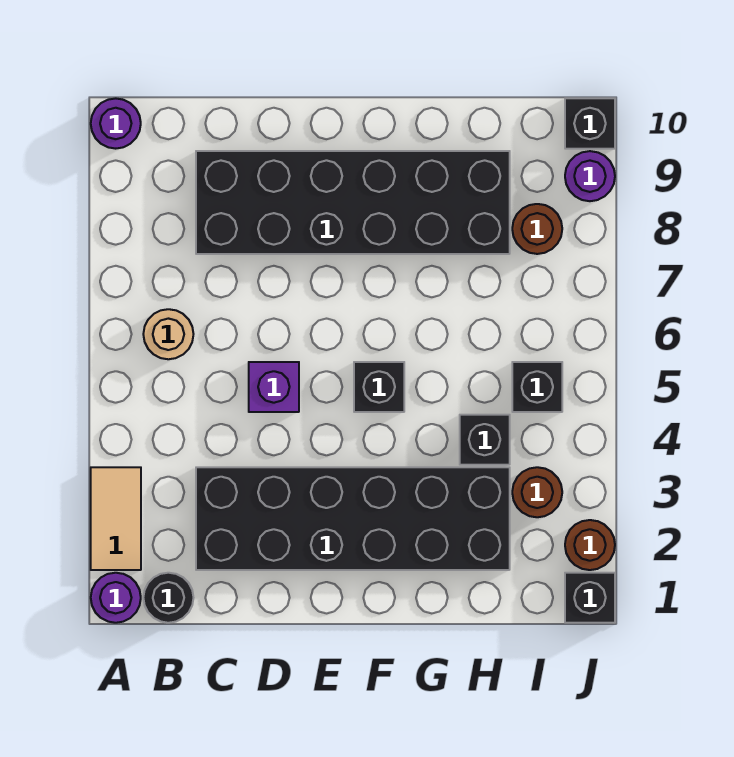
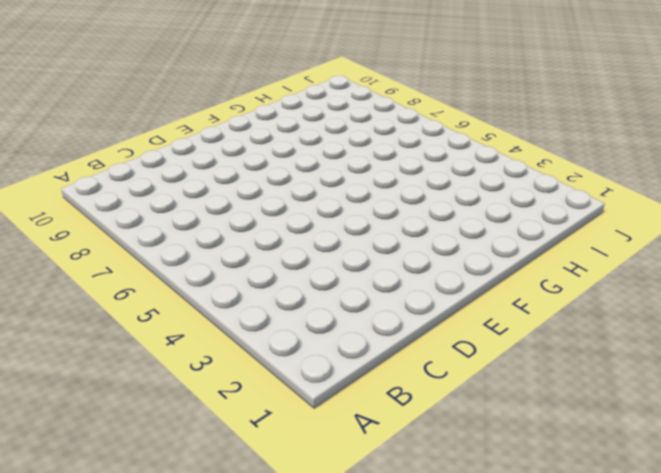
none -> purple round brick A1 level 1
none -> tan tile A2:A3 level 1
none -> purple round brick A10 level 1

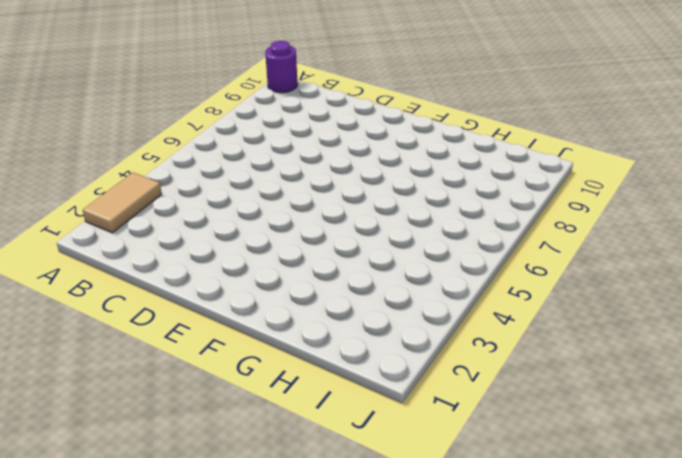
none -> purple round brick A1 level 1
none -> black round brick B1 level 1
none -> tan round brick B6 level 1

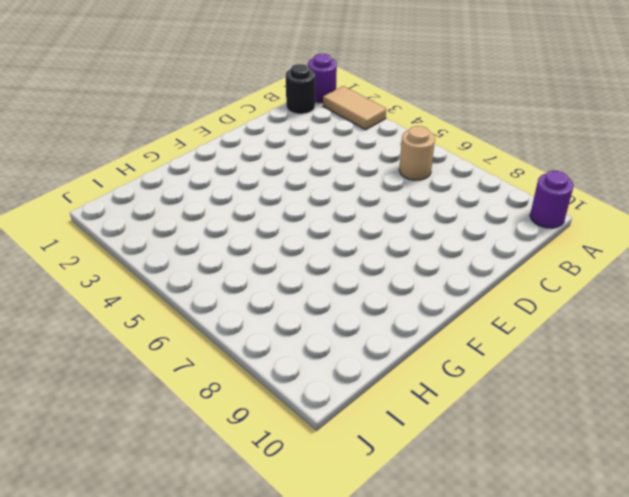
none -> black brick C2:H3 level 1
none -> black brick C8:H9 level 1
none -> purple brick D5 level 1

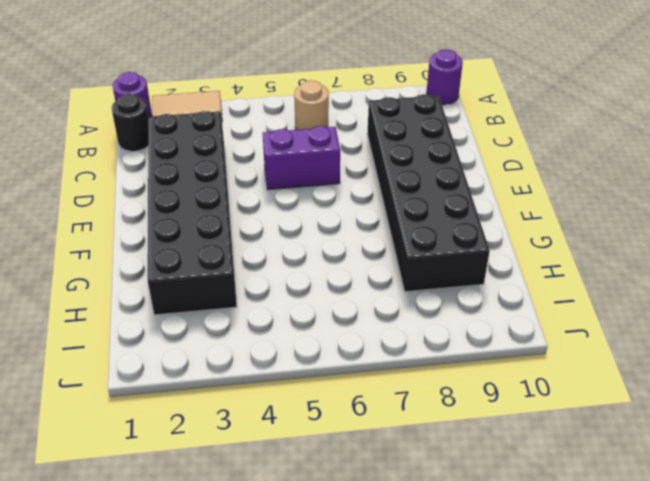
purple brick D5:D6 level 1 -> purple brick D5 level 1
none -> black brick F5 level 1
none -> black brick H4 level 1
none -> brown round brick I3 level 1

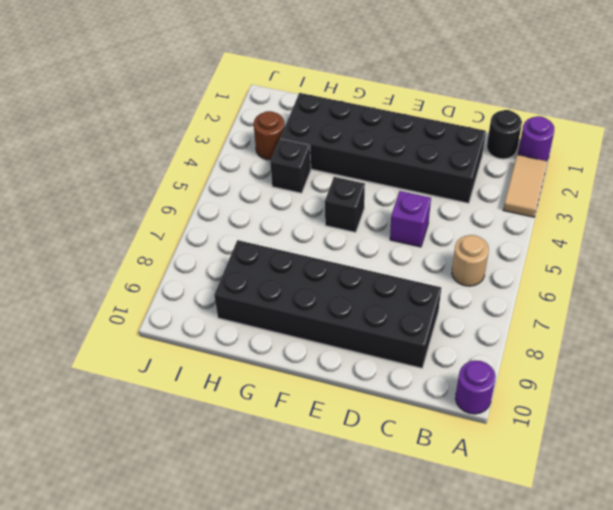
none -> black brick I5 level 1
none -> brown round brick I8 level 1
none -> black brick J1 level 1

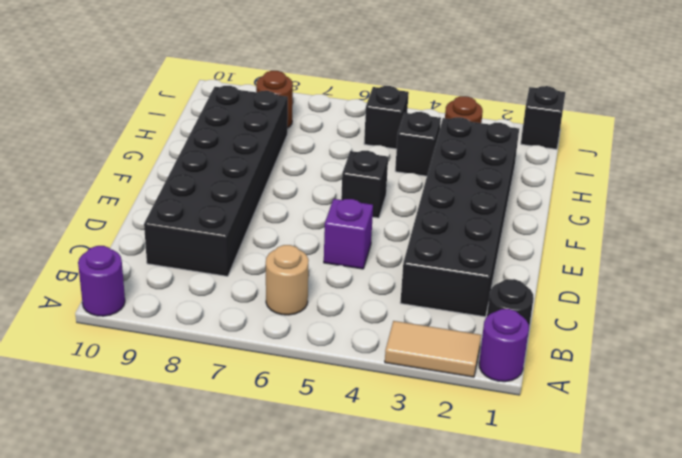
none -> brown round brick J2 level 1
none -> purple round brick J9 level 1
none -> black brick J10 level 1

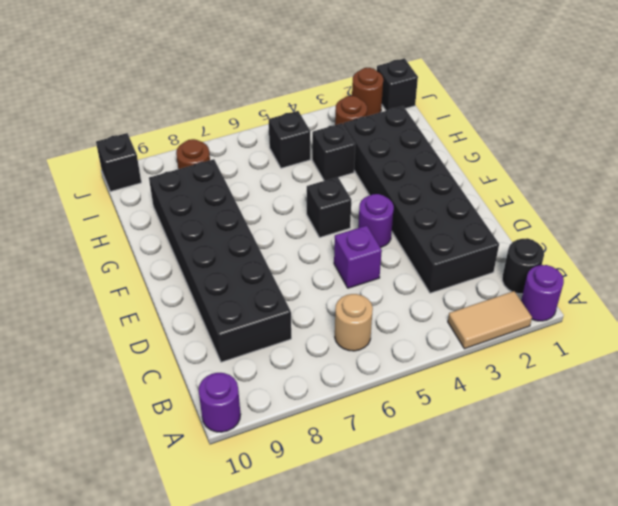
purple round brick E4 level 1 -> purple round brick J9 level 1

